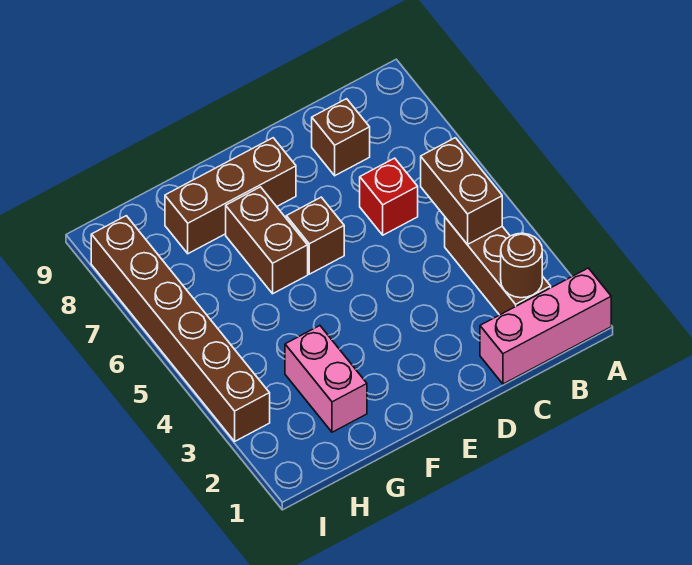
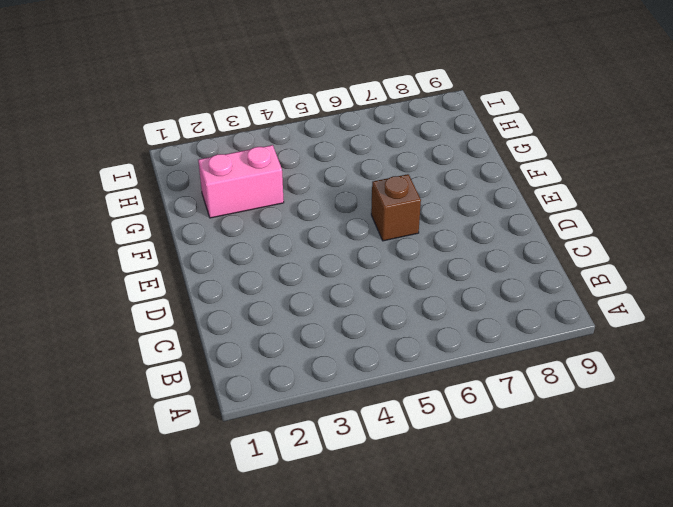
none -> pink brick A1:C1 level 1
none -> brown brick B2:B4 level 1

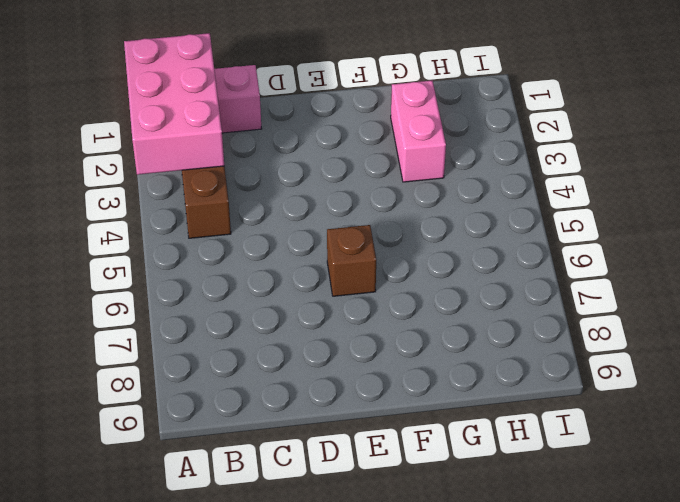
pink brick A1:B3 level 2 -> brown round brick B2 level 2
none -> red brick C6 level 1
none -> brown brick C8 level 1

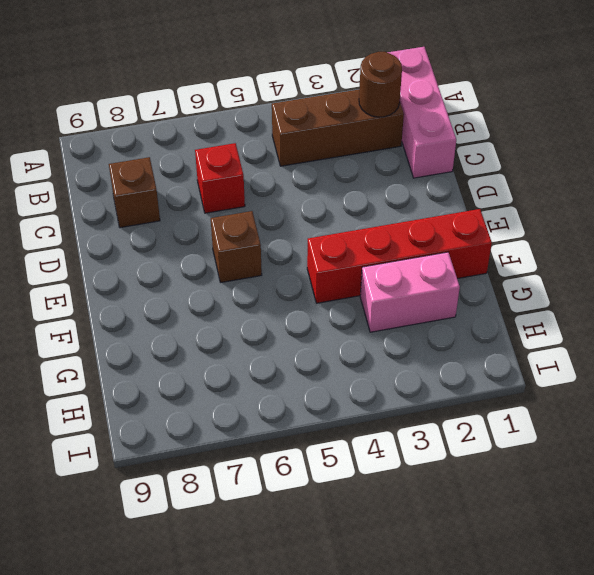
red brick F1:F4 level 1 -> none
none -> brown brick E8:G8 level 1
none -> brown brick F6:F7 level 1

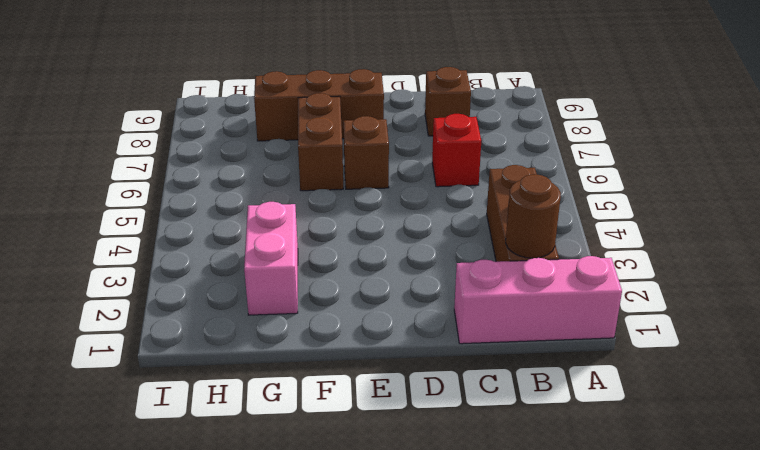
none -> brown brick I3:I8 level 1
none -> brown brick B4:B5 level 2

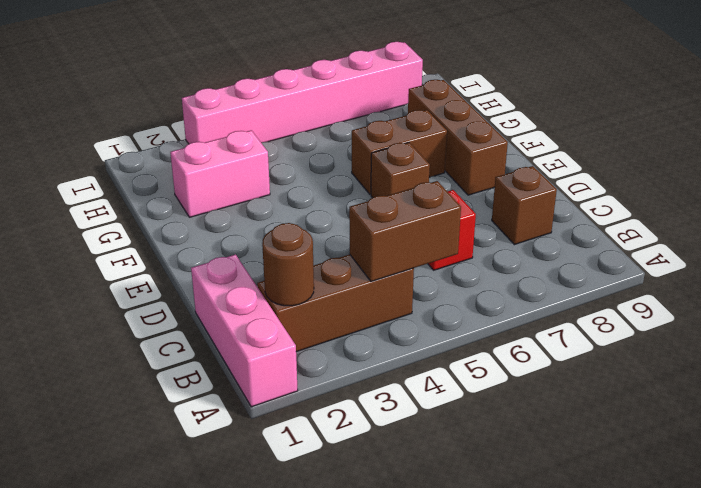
pink brick I3:I8 level 1 -> brown brick I3:I8 level 1

